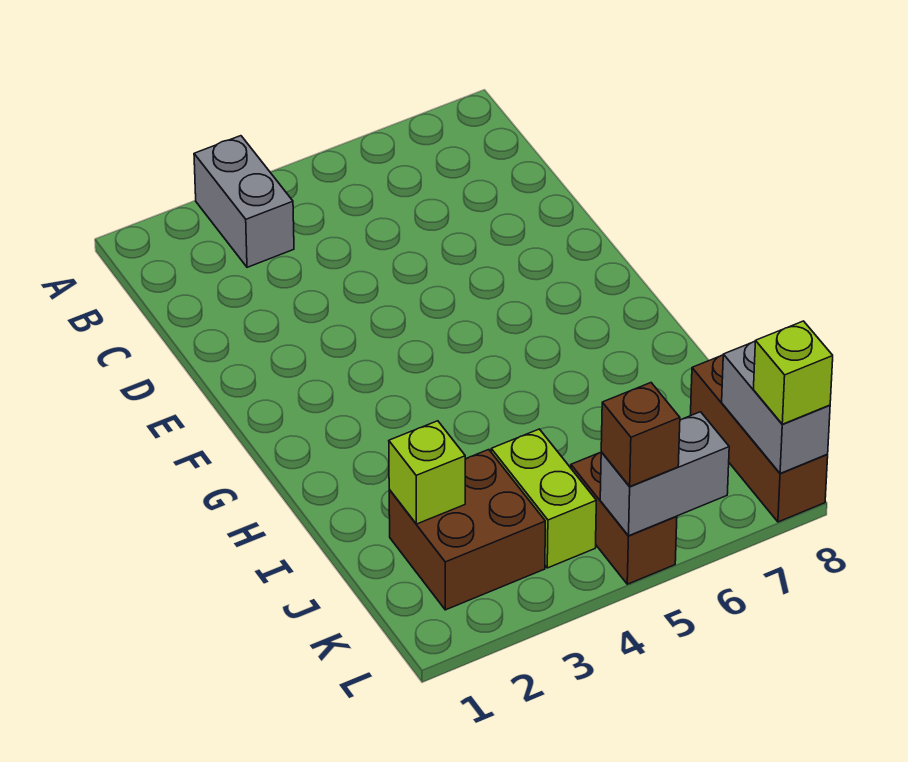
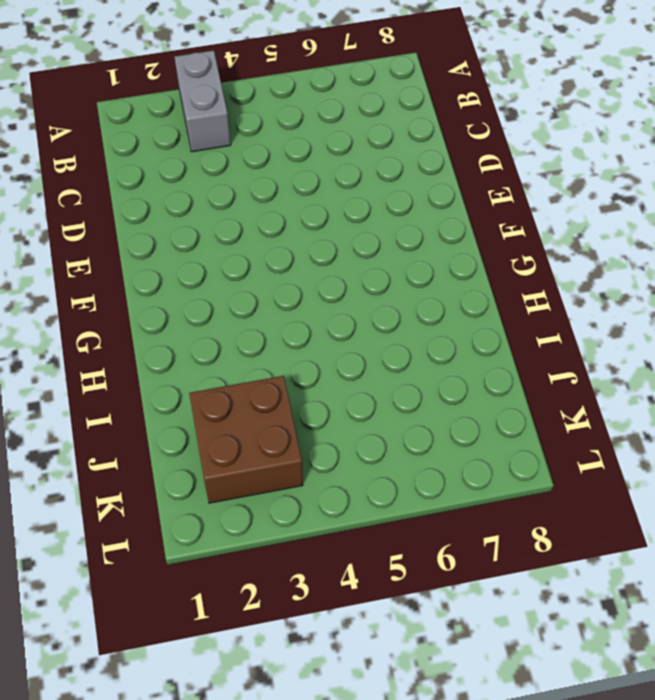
none -> lime brick J4:K4 level 1
none -> brown brick J8:L8 level 1

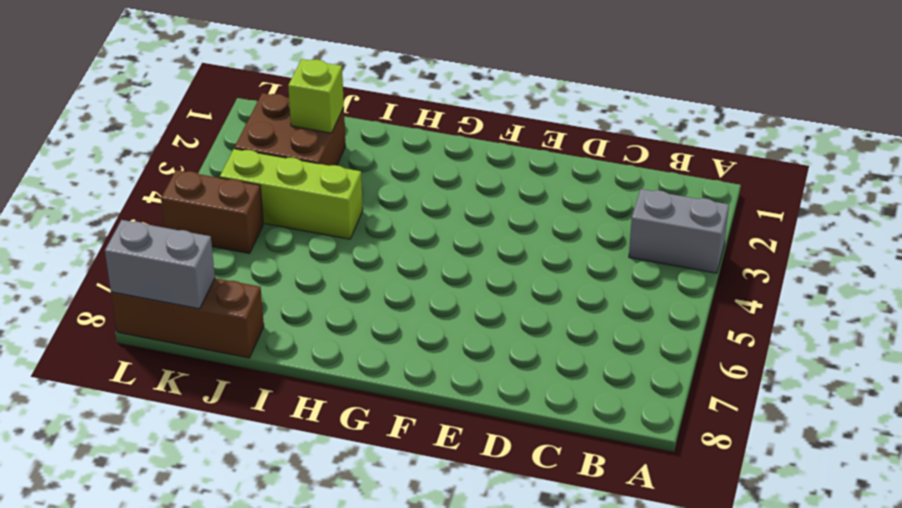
lime brick I4:K4 level 1 -> lime brick J4:K4 level 1
none -> grey brick L5:L6 level 2
none -> brown brick L5 level 3

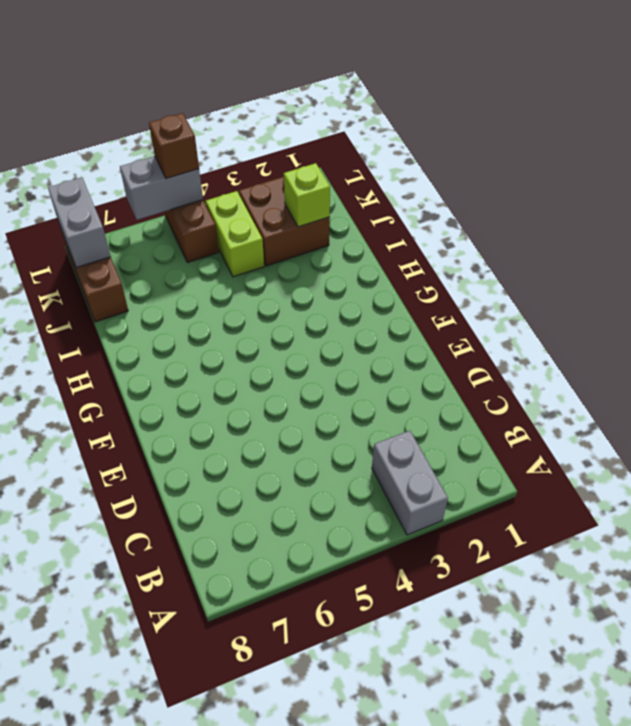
none -> lime brick L8 level 3

